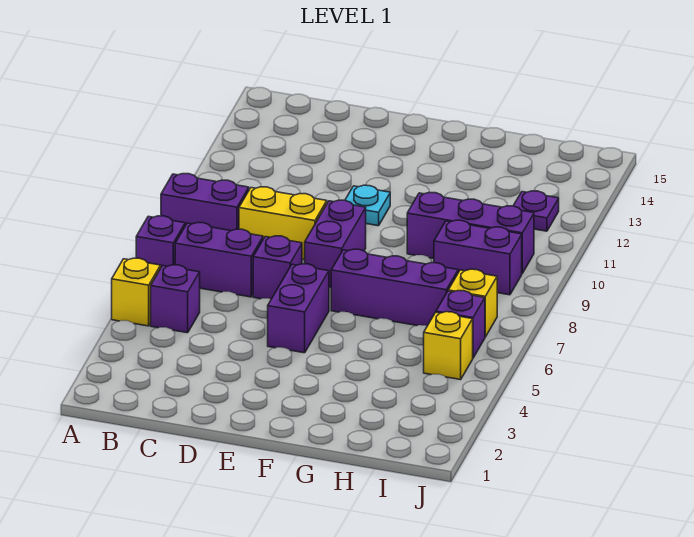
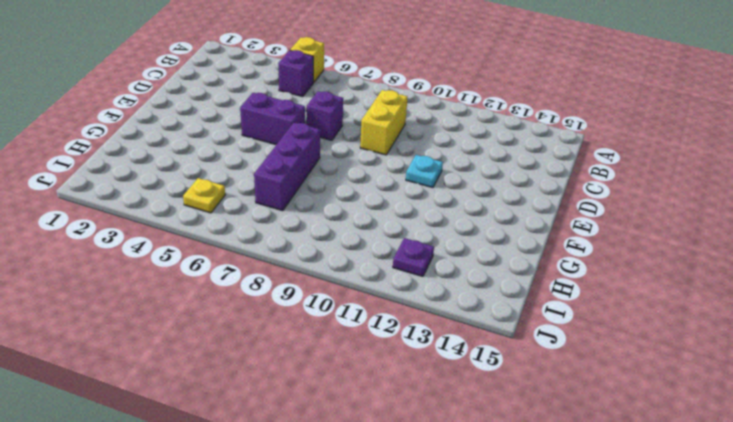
yellow plate I5 level 1 -> yellow brick I5 level 1
none -> purple brick A7 level 1
none -> purple brick A9:B9 level 1
none -> purple brick B7:C7 level 1

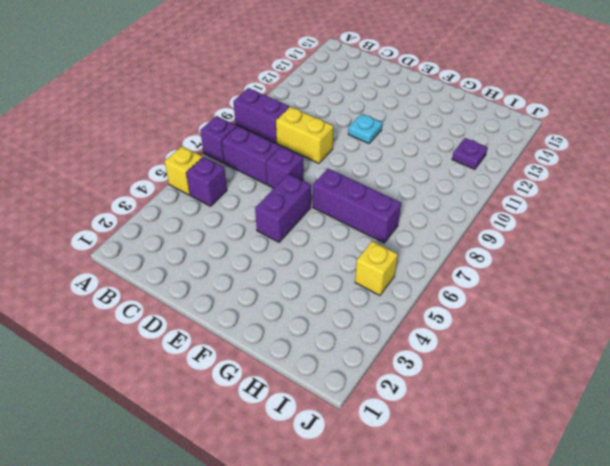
none -> purple brick E8:E9 level 1
none -> purple brick G10:I10 level 1
none -> purple brick H9:I9 level 1

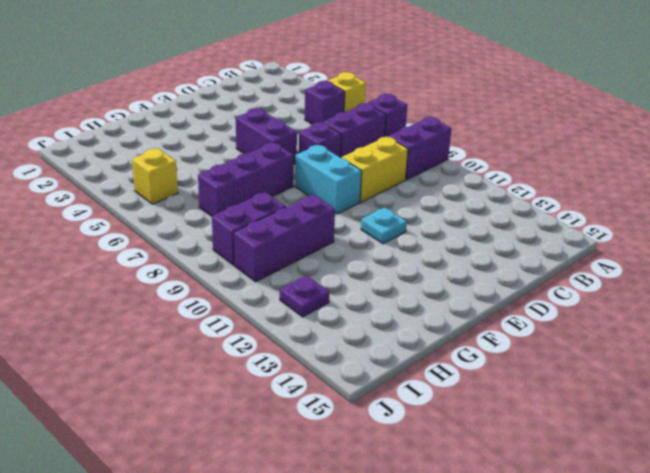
cyan brick E8:E9 level 1 -> purple brick E8:E9 level 1
none -> purple brick I6 level 1
none -> yellow brick I7 level 1

